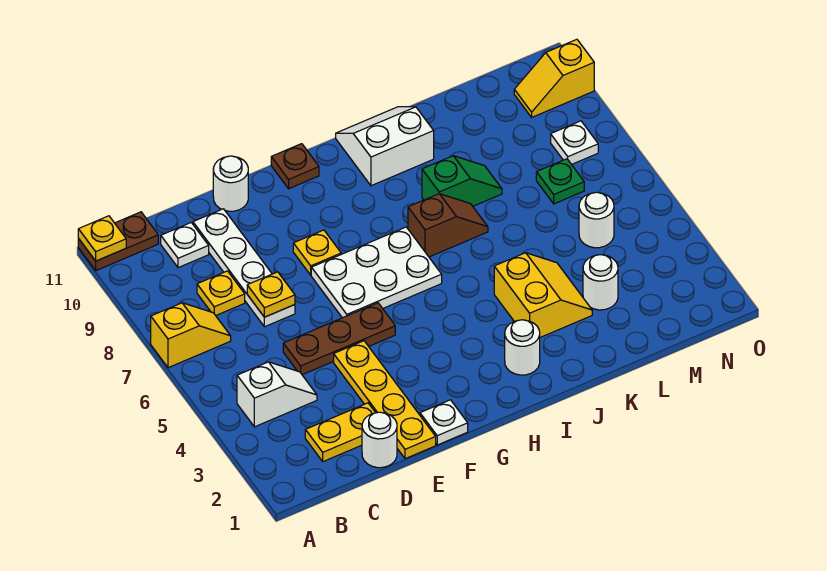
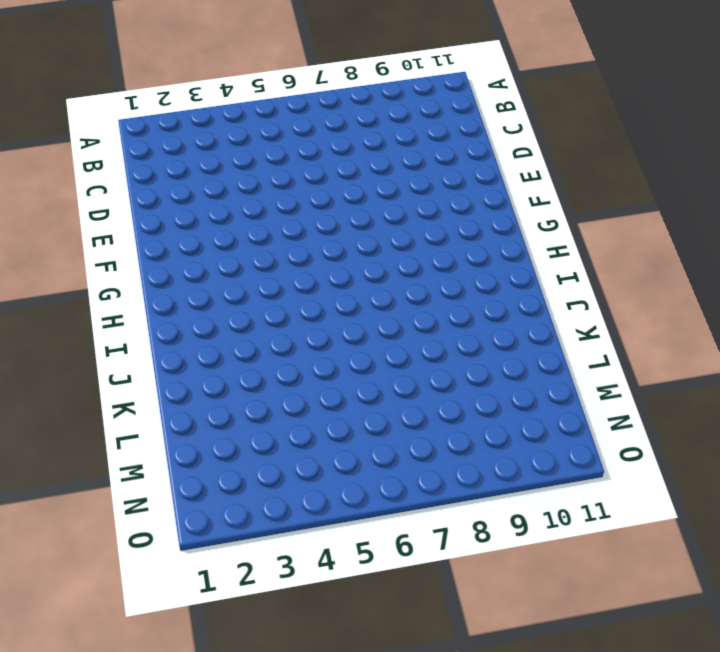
none -> yellow slope A7:B7 level 1 top A
none -> brown plate A11:B11 level 1
none -> white slope B4:C4 level 1 top B

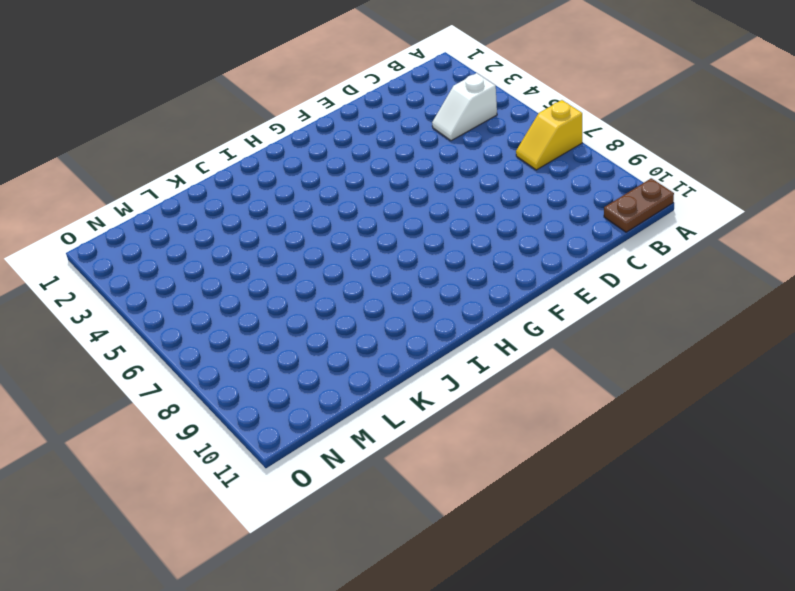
none -> yellow plate C2:D2 level 1
none -> yellow plate C8 level 1
none -> white plate C10 level 1

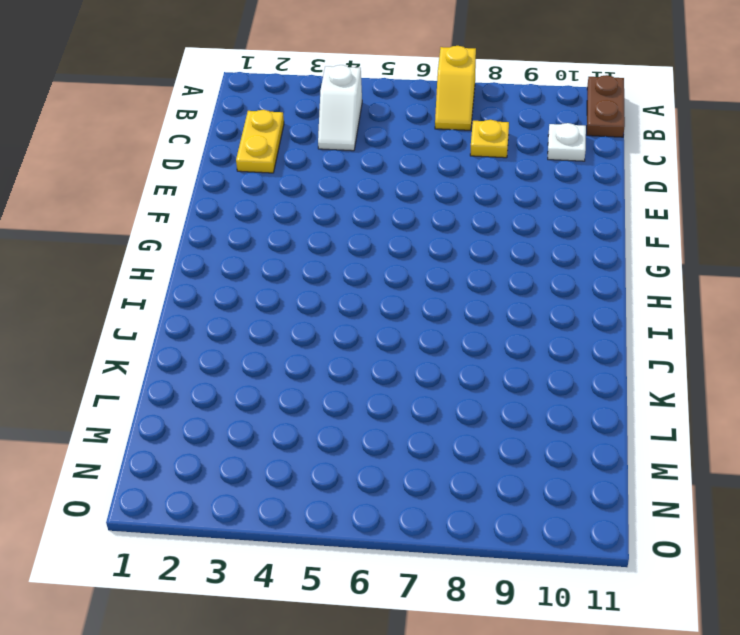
none -> white round brick D1 level 1
none -> brown plate D5:F5 level 1
none -> white plate D7:D10 level 1

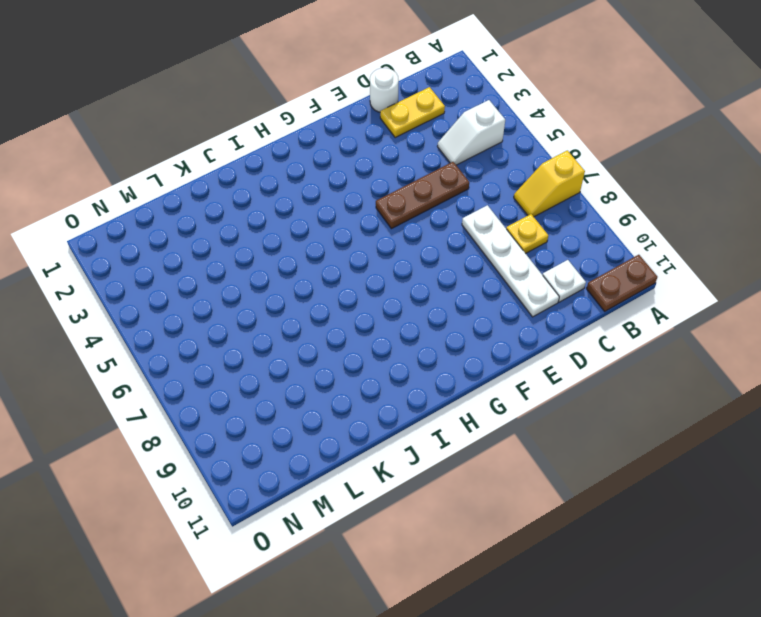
none -> yellow plate E1:E4 level 1
none -> white round brick E11 level 1
none -> white plate F1 level 1

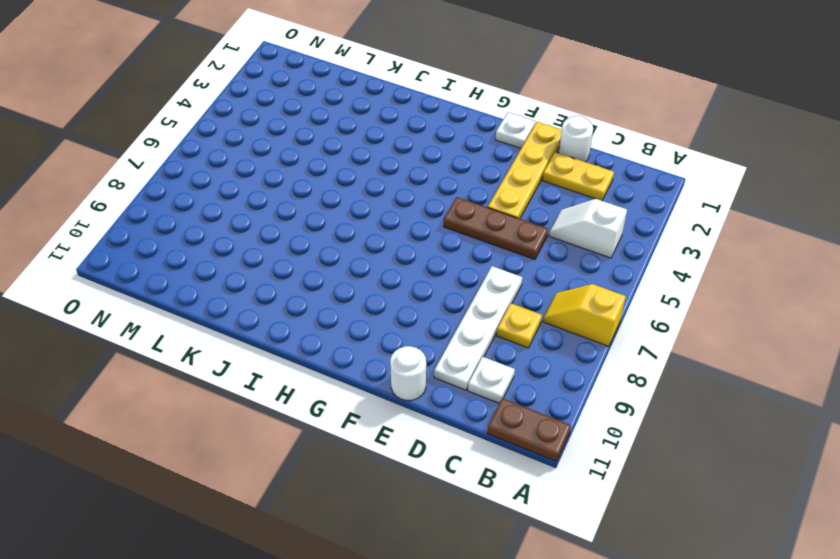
none -> white plate F6:H7 level 1
none -> yellow plate F8 level 1
none -> brown plate G11 level 1

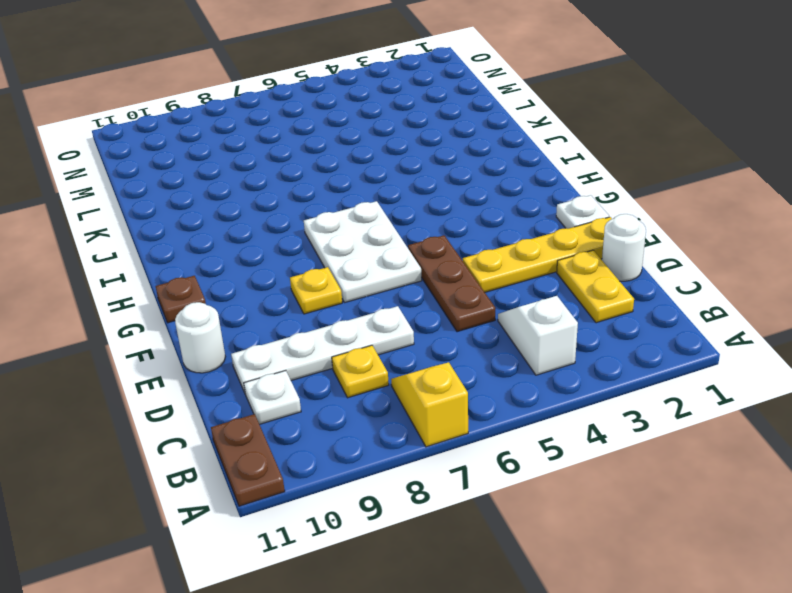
none -> white round brick I2 level 1
none -> brown slope I7:J7 level 1 top I
none -> white slope I10:J11 level 1 top 10

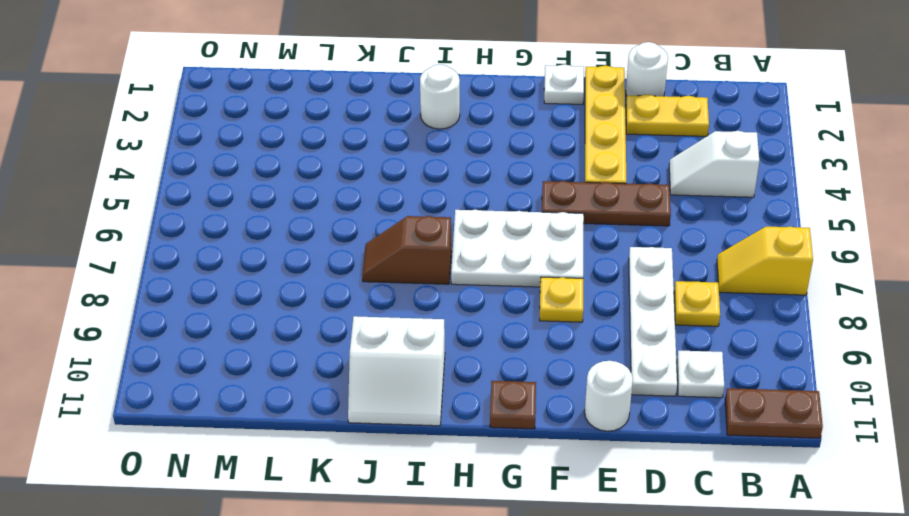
none -> yellow slope J3:K4 level 1 top J
none -> green slope J8:K8 level 1 top J
none -> white round brick L3 level 1

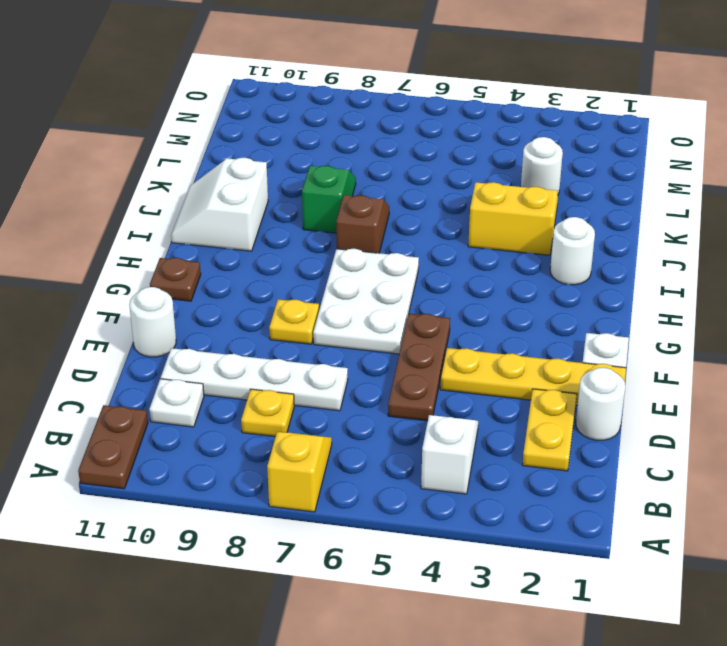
none -> white round brick M5 level 1
none -> green plate M7 level 1
none -> white plate N8 level 1

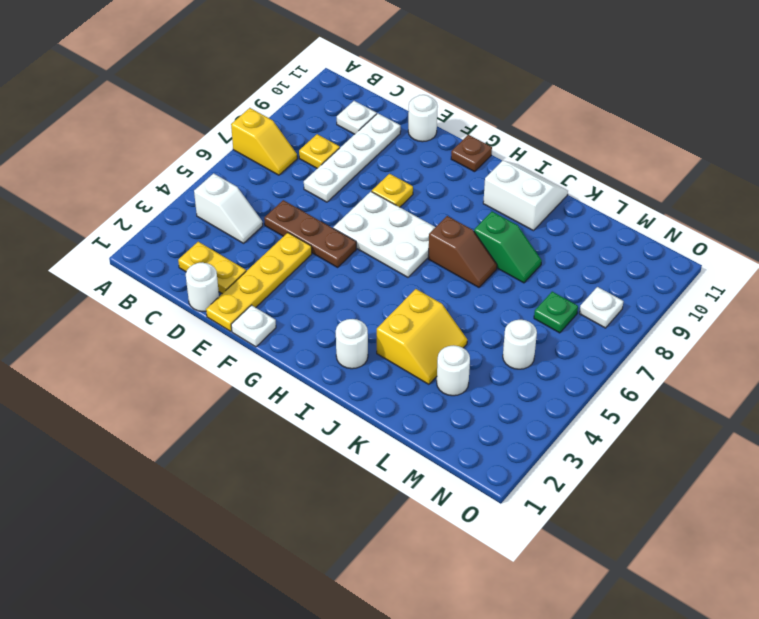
none -> brown plate A11:B11 level 1
none -> yellow slope N10:O10 level 1 top O
none -> yellow plate A11 level 2

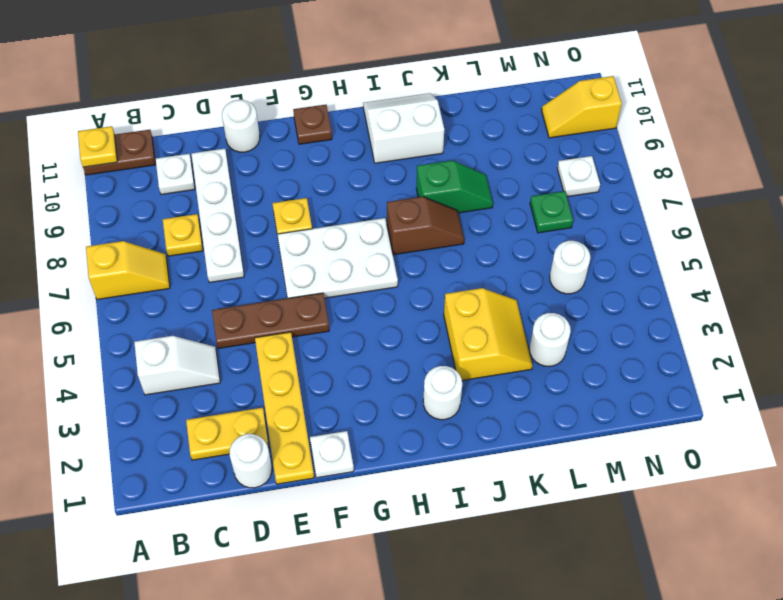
none -> yellow plate D7 level 2

